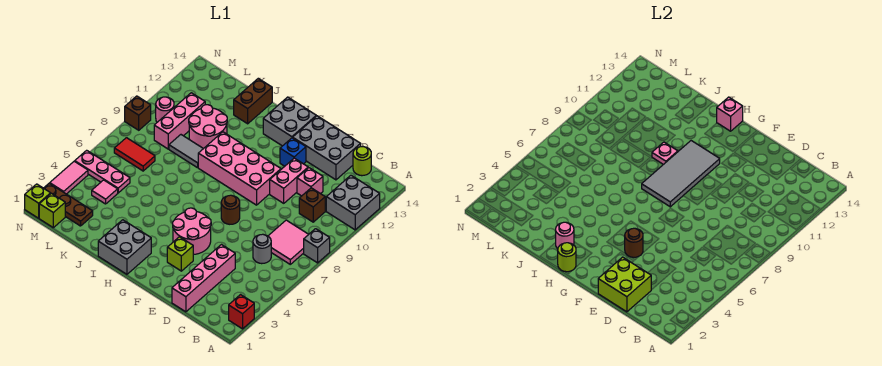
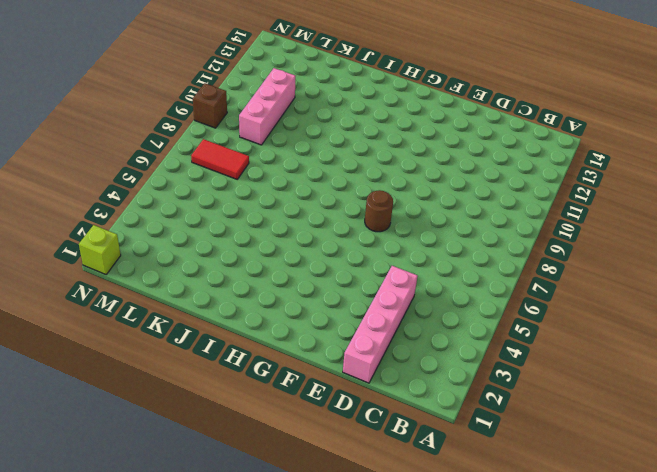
none -> red brick A2 level 1
none -> grey brick A8 level 1
none -> grey brick A11:B12 level 1
none -> pink tile B7:C8 level 1

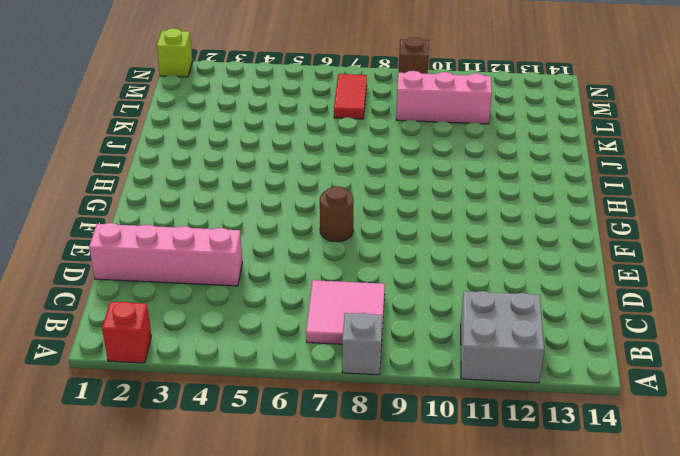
none -> grey round brick C6 level 1
none -> brown brick C10 level 1
none -> lime round brick C14 level 1
none -> pink brick D11 level 1

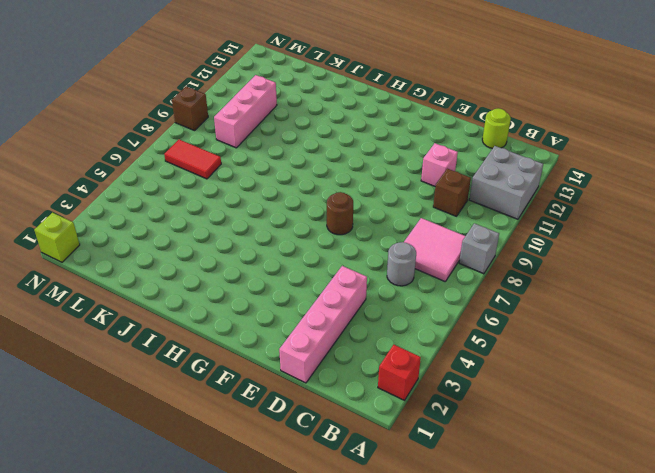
none -> grey brick D13:F14 level 1
none -> pink brick E10:E11 level 1
none -> lime brick F3 level 1
none -> pink round brick F4:G5 level 1

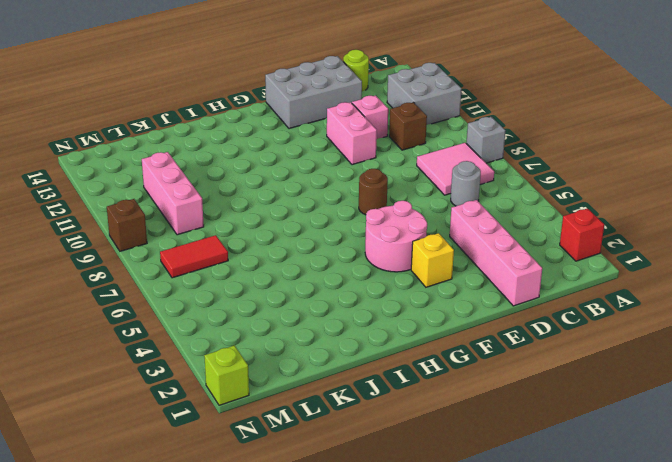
yellow brick F3 level 1 -> lime brick F3 level 1
none -> pink brick F9:I10 level 1
none -> blue brick F12 level 1
none -> grey brick G13:H14 level 1
none -> grey brick H1:I2 level 1

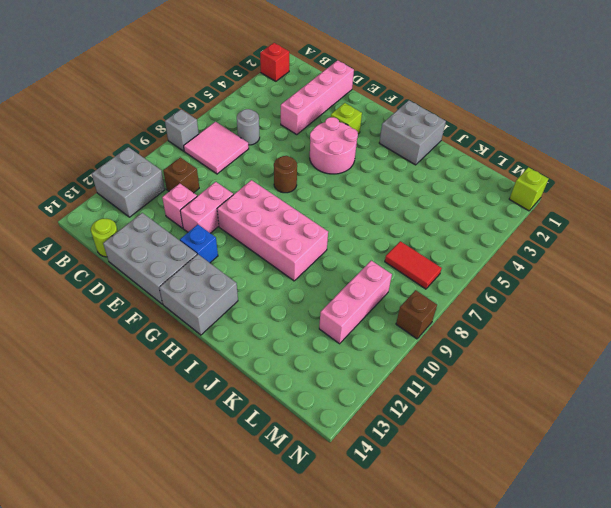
none -> grey tile J9:K9 level 1
none -> pink round brick J10:K11 level 1
none -> brown brick J13:J14 level 1
none -> brown plate L2:N2 level 1

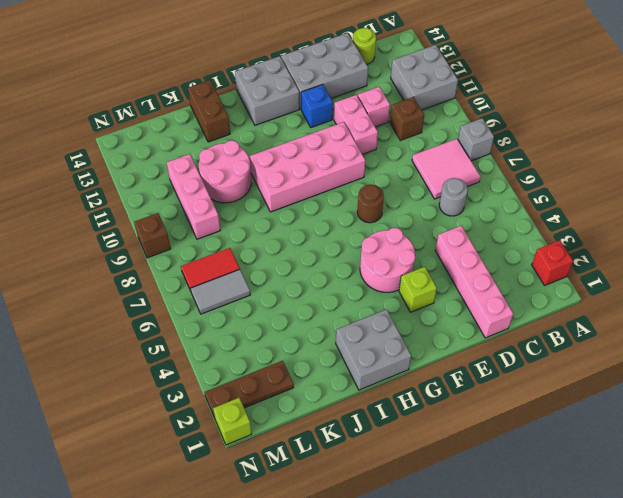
grey tile L6:M6 level 1 -> grey tile J9:K9 level 1
none -> pink tile L4 level 1
none -> pink plate L5:N5 level 1
none -> lime brick M1 level 1
none -> pink round brick M10 level 1

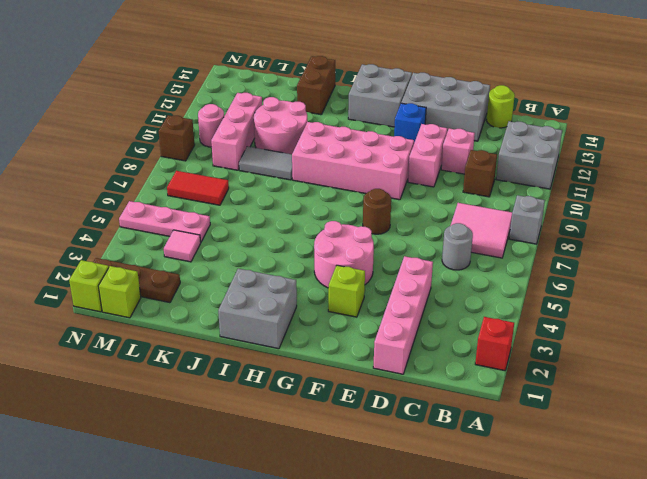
none -> pink tile N3:N4 level 1
none -> lime brick D1:E2 level 2
none -> brown round brick F4 level 2
none -> grey tile G8:H11 level 2

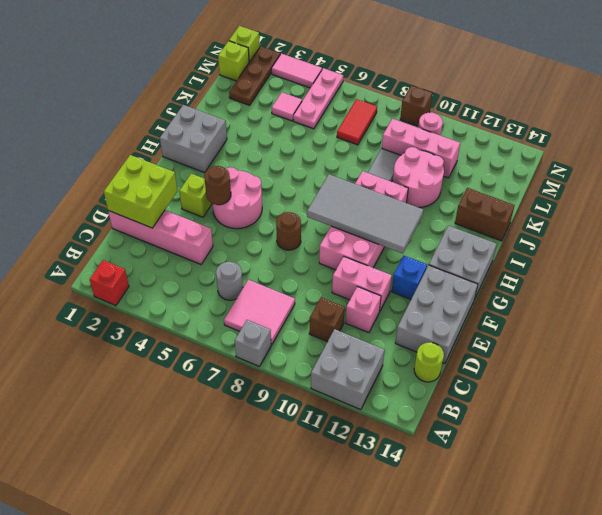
none -> lime round brick H1 level 2
none -> pink brick H14 level 2
none -> pink round brick I2 level 2
none -> pink plate I10 level 2

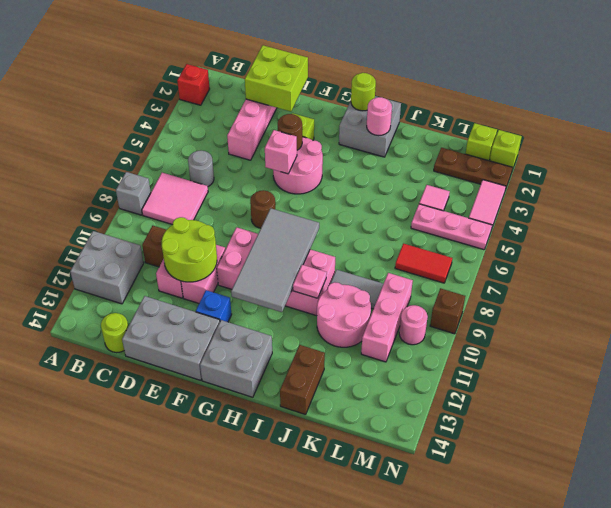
lime round brick D10:E11 level 2 -> none
pink brick F5 level 2 -> pink brick H14 level 2

